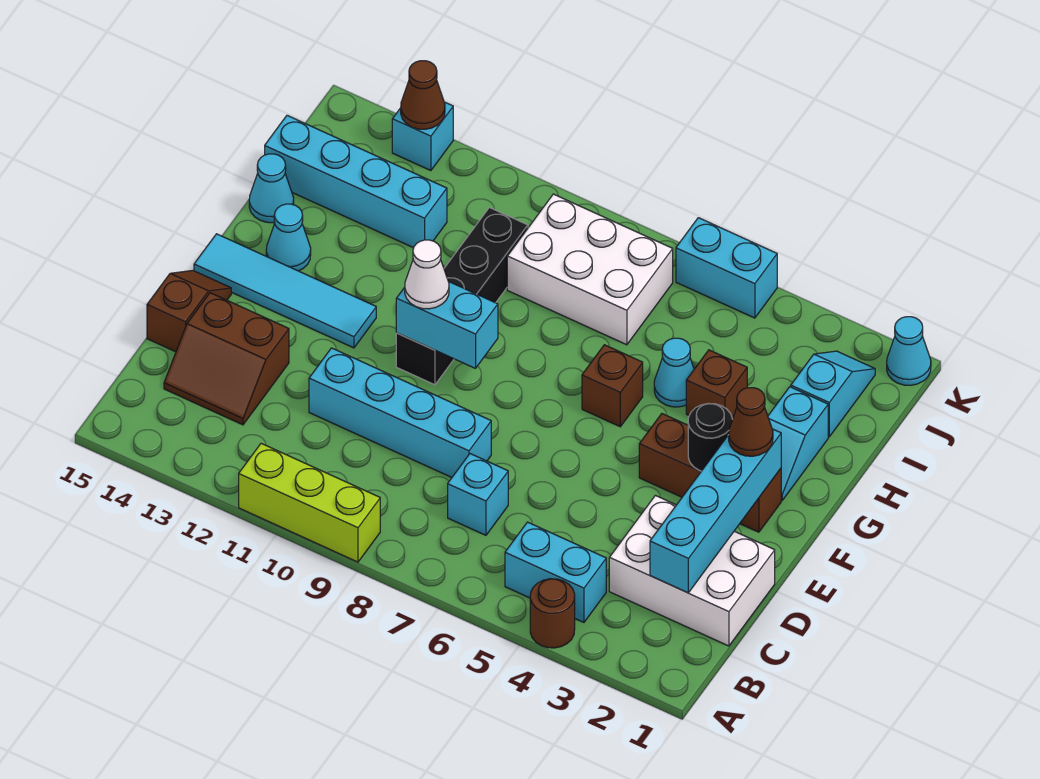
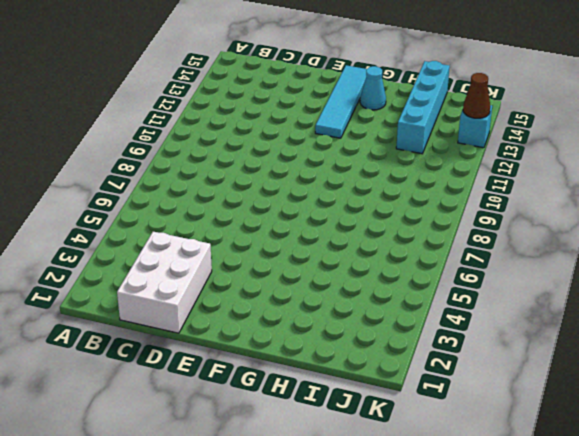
none -> brown round brick A4 level 1
none -> lime brick A9:A11 level 1
none -> cyan brick B4:B5 level 1

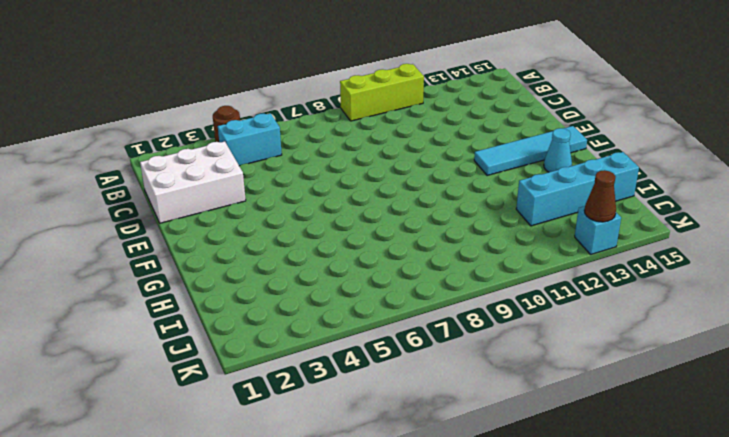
none -> cyan brick C7 level 1
none -> brown slope C13:D14 level 1 top D
none -> cyan brick D8:D11 level 1

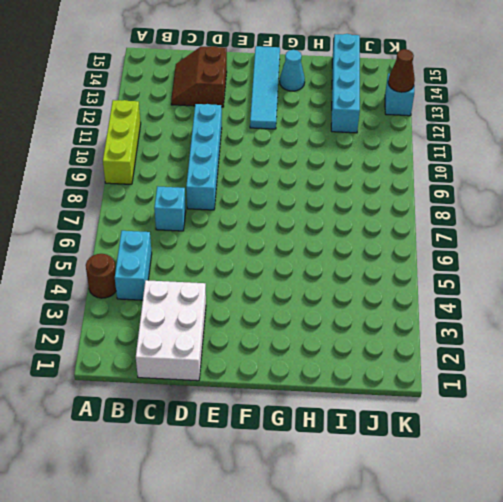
none -> brown slope D15:E15 level 1 top D
none -> brown brick F2:F4 level 1
none -> black brick F10:I10 level 1

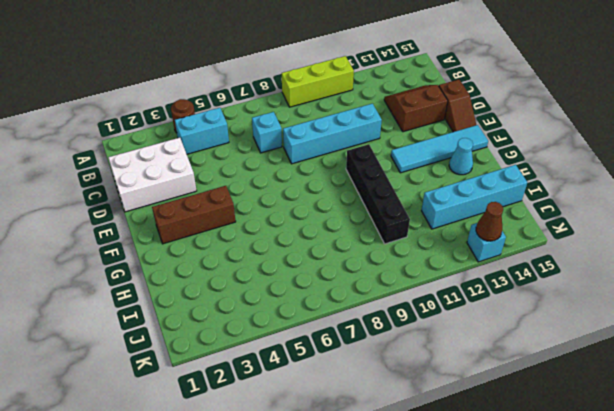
none -> cyan slope G2:H2 level 1 top H
none -> brown brick G6 level 1
none -> brown brick H4 level 1

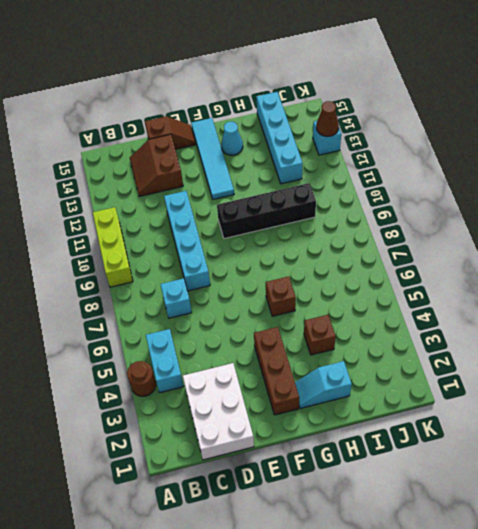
none -> cyan cone H5 level 1
none -> cyan cone H15 level 1
none -> cyan slope I2:J2 level 1 top I

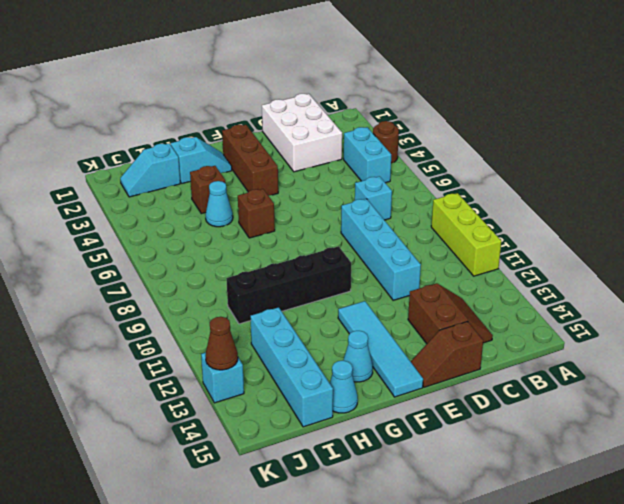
none -> white brick I7:J9 level 1
none -> cyan cone K1 level 1
none -> cyan brick K5:K6 level 1

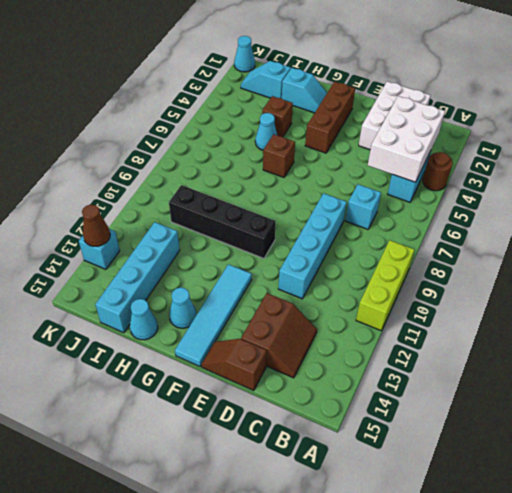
white brick B3:C5 level 2 -> white brick I7:J9 level 1
none -> cyan brick K5:K6 level 1
none -> cyan brick C2:F2 level 2
none -> black round brick F3 level 2

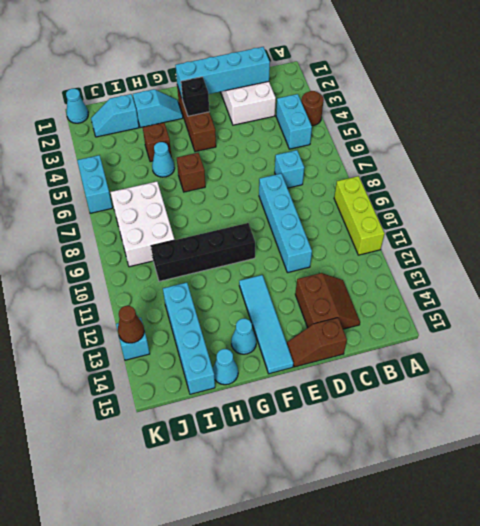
black brick F3 level 2 -> black round brick F3 level 2
none -> cyan brick F9:F10 level 2
none -> brown cone F2 level 3
none -> white cone F10 level 3

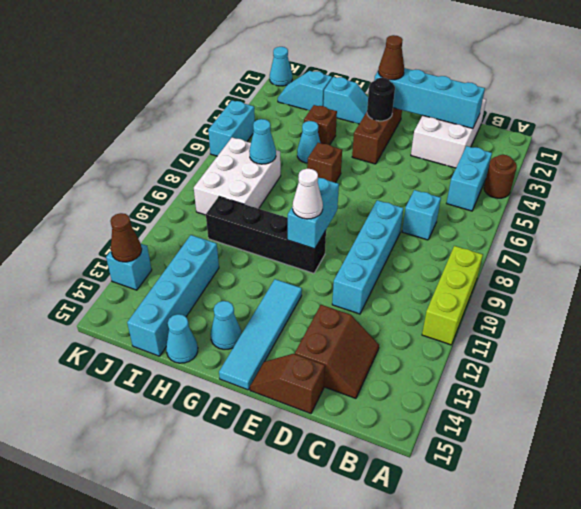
cyan cone I7 level 2 -> none

